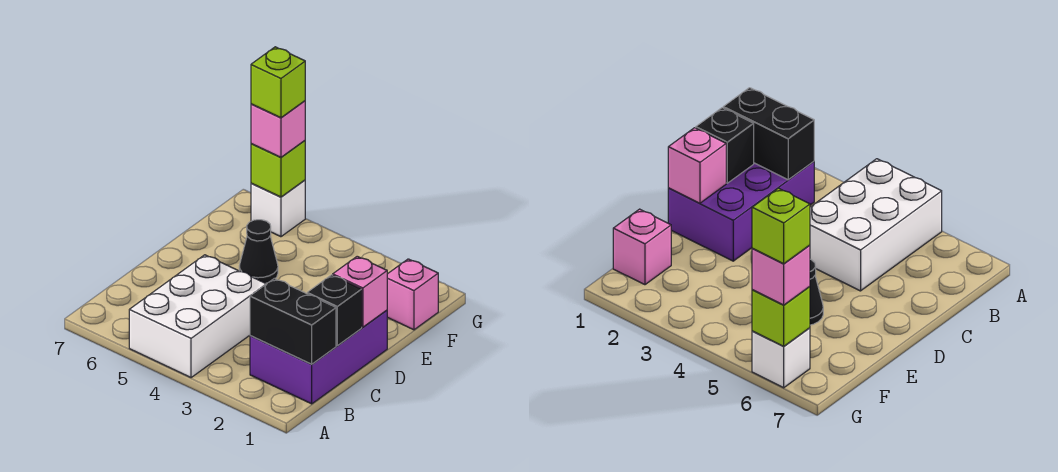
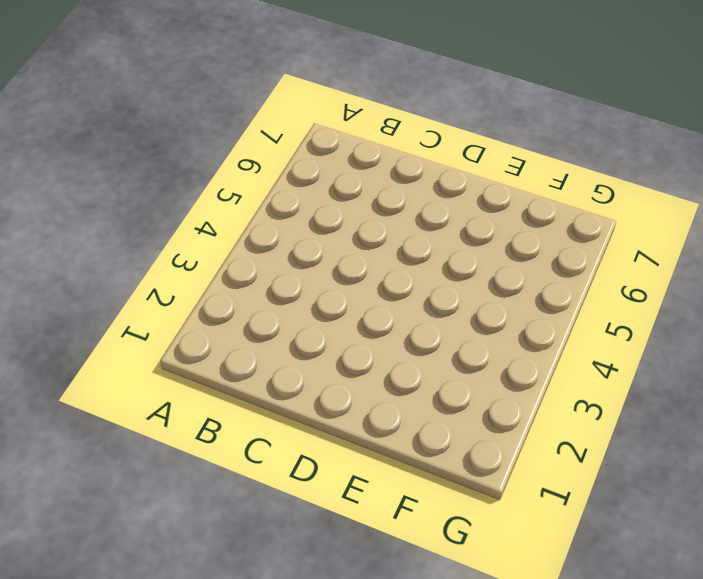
none -> white brick A4:C5 level 1
none -> purple brick B1:D2 level 1

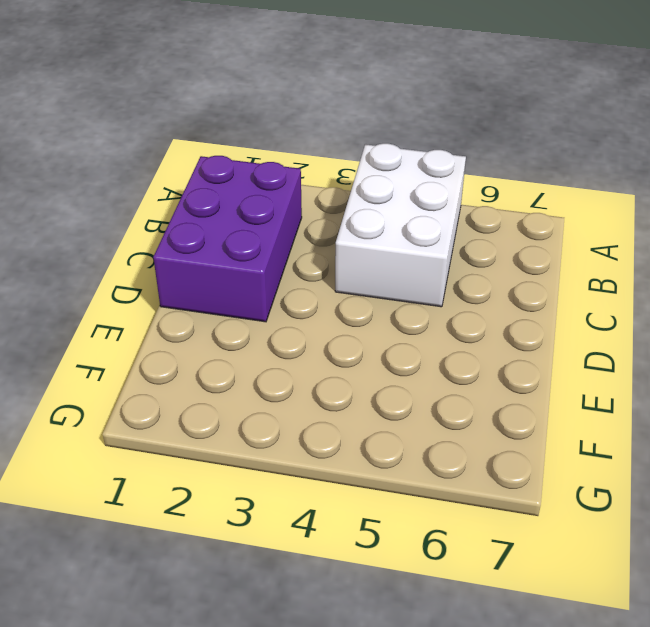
none -> black cone E5 level 1
none -> pink brick F1 level 1

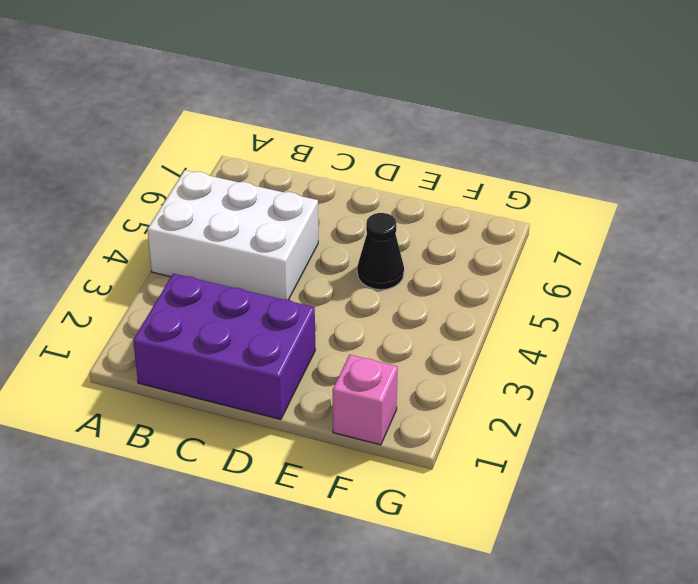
none -> white brick G6 level 1
none -> black brick B1:B2 level 2

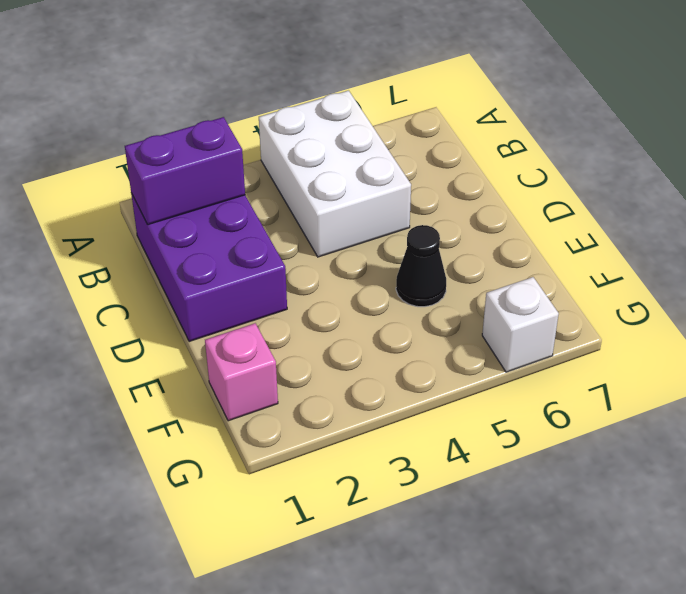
purple brick B1:B2 level 2 -> black brick B1:B2 level 2
none -> black brick C1 level 2
none -> pink brick D1 level 2

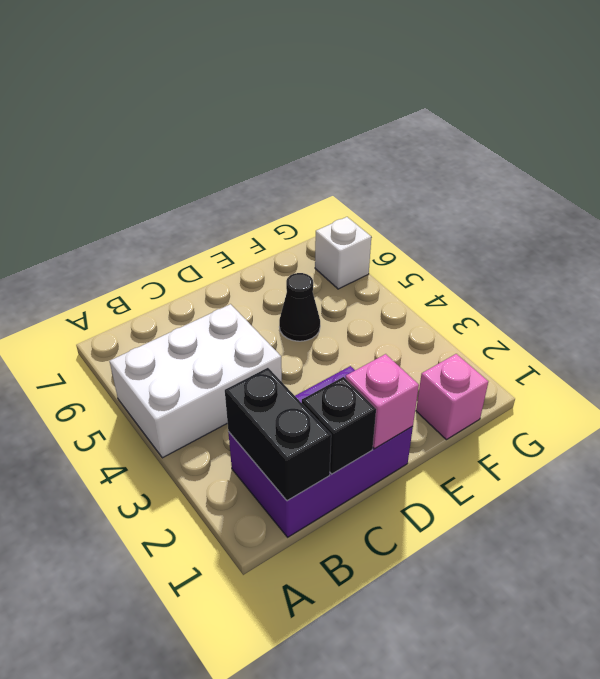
none -> lime brick G6 level 2
none -> pink brick G6 level 3

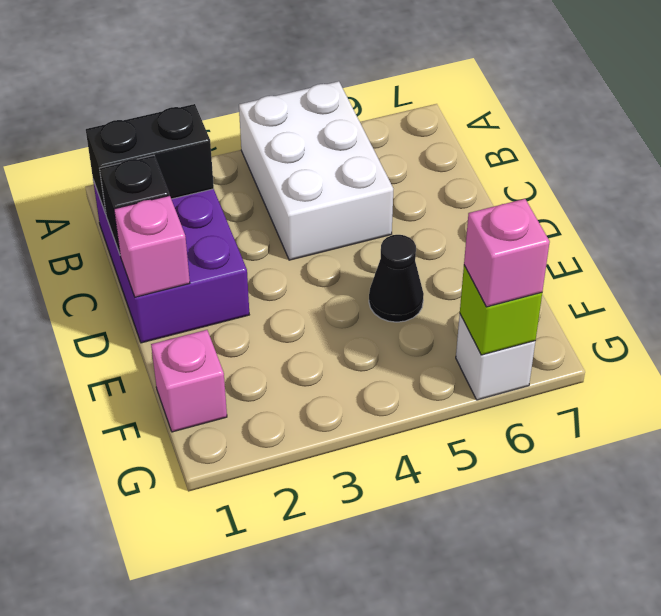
none -> lime brick G6 level 4

